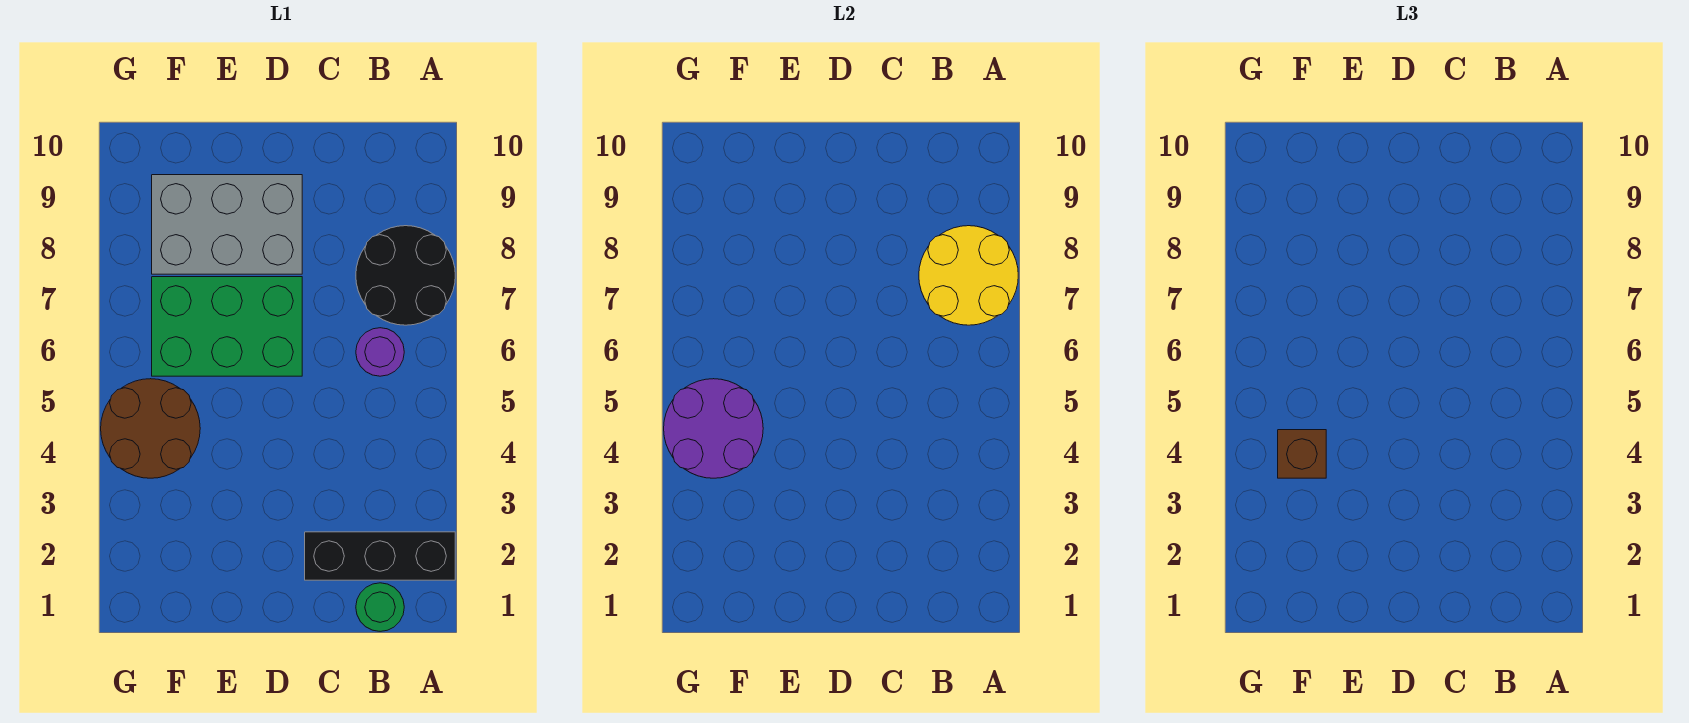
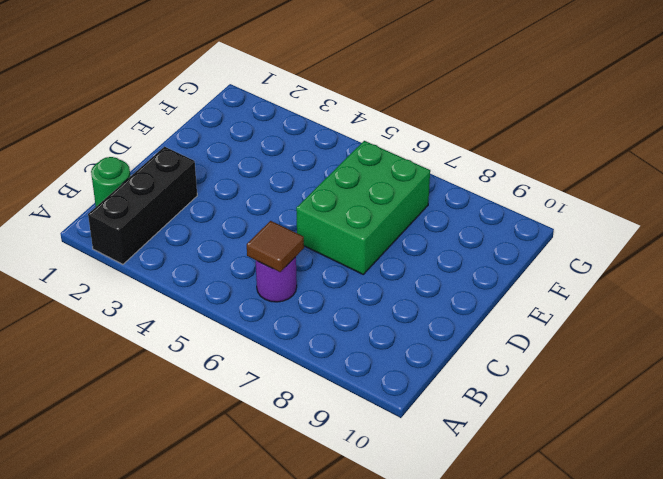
brown tile B6 level 2 -> none
none -> black round brick A7:B8 level 1
none -> grey brick D8:F9 level 1

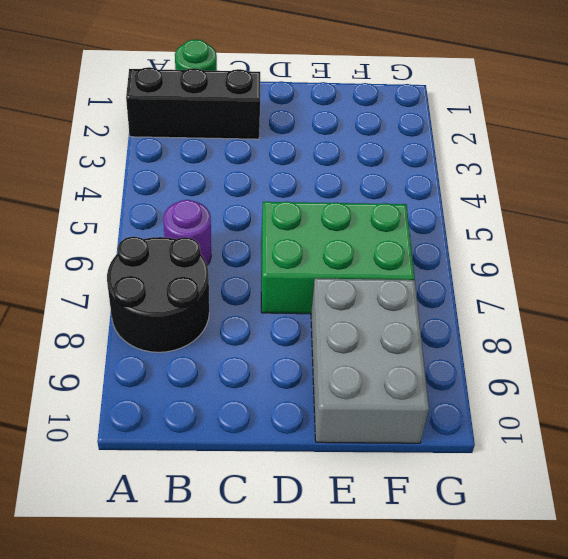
grey brick E8:F10 level 1 -> grey brick D8:F9 level 1
none -> brown round brick F4:G5 level 1
none -> yellow round brick A7:B8 level 2

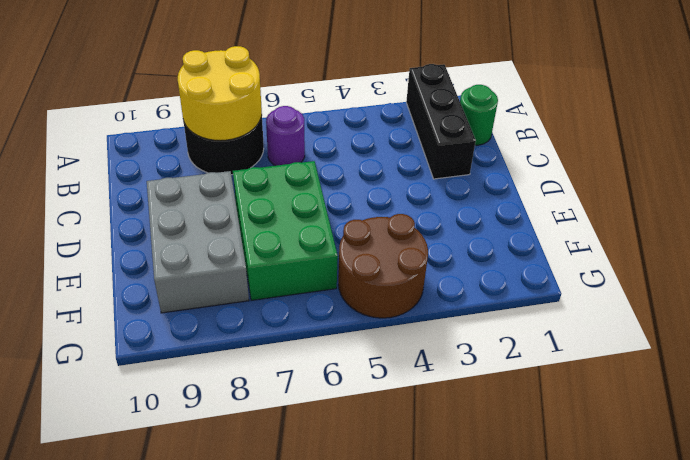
none -> purple round brick F4:G5 level 2
none -> brown brick F4 level 3

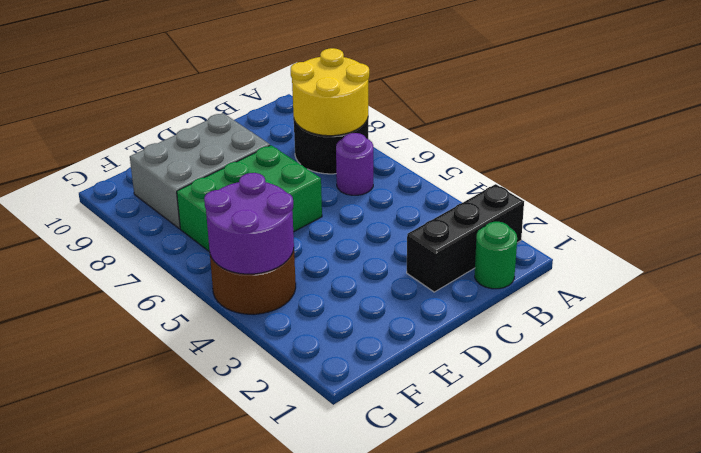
none -> brown brick F4 level 3

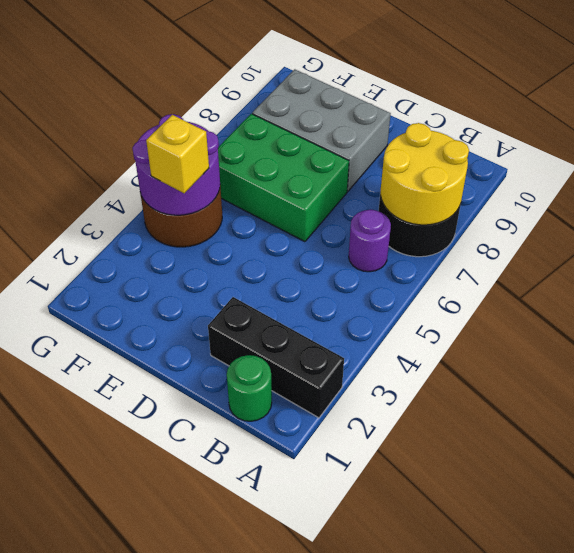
yellow brick F4 level 3 -> brown brick F4 level 3

